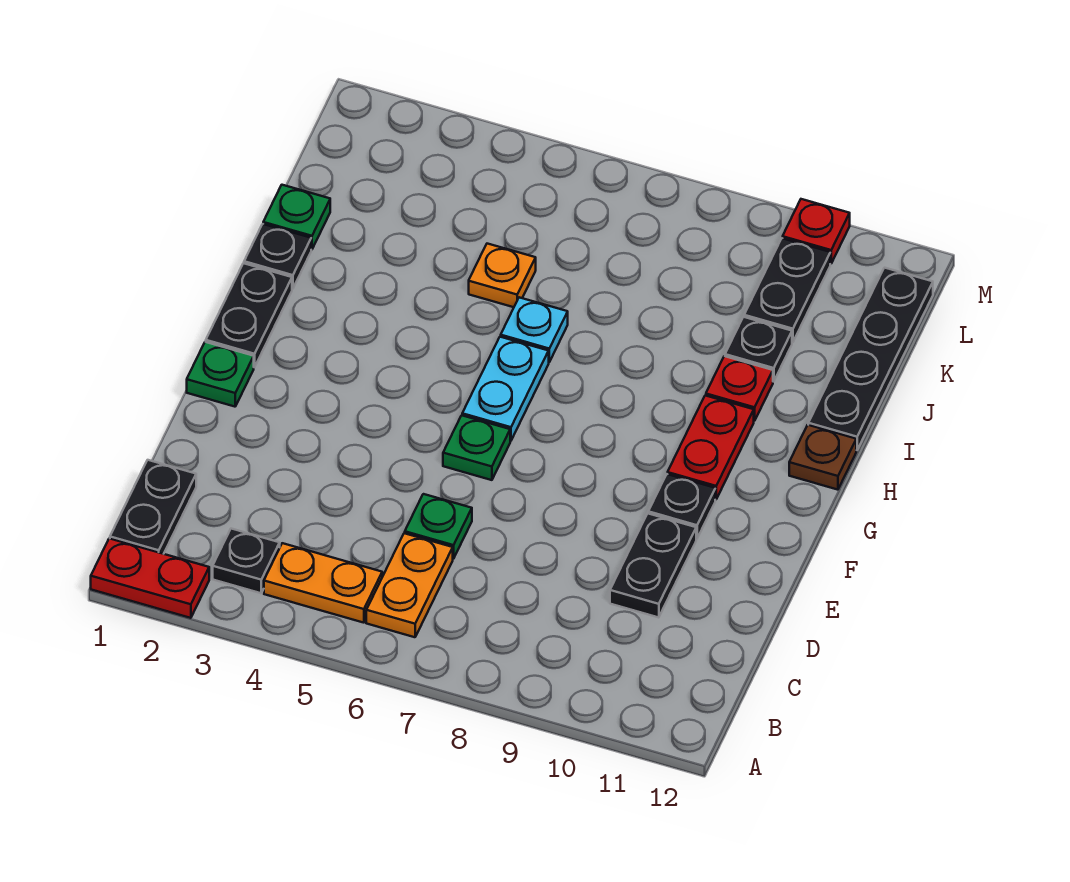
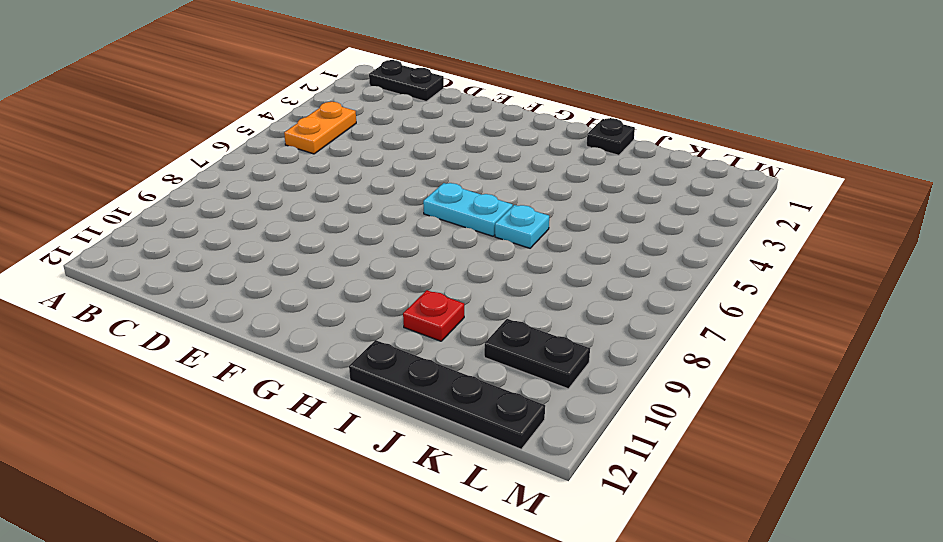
none -> red plate A1:A2 level 1
none -> black plate B3 level 1
none -> orange plate B6:C6 level 1

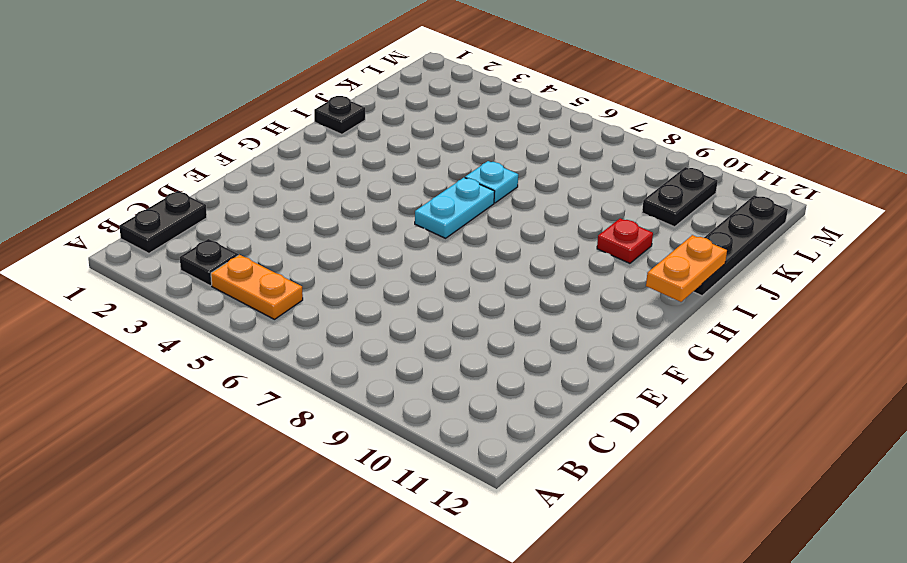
orange plate H12:I12 level 2 -> orange plate B6:C6 level 1
none -> red plate A1:A2 level 1
none -> green plate D6 level 1
none -> black plate D10:E10 level 1

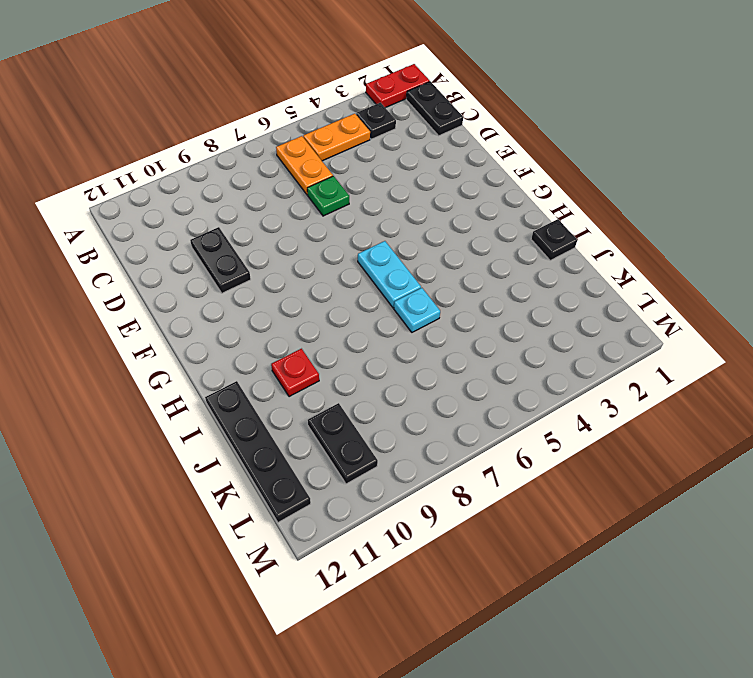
none -> green plate F1 level 1
none -> green plate F6 level 1
none -> black plate F10 level 1

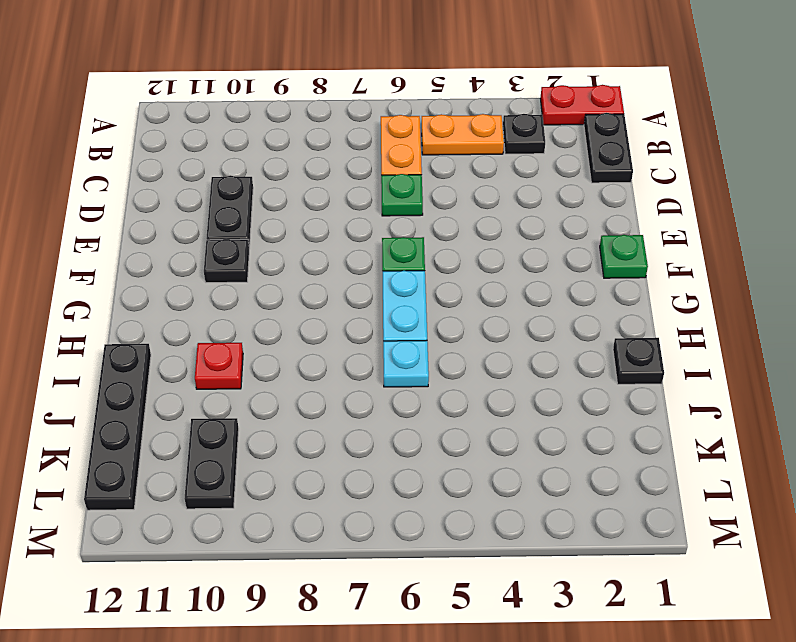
none -> black plate G1:H1 level 1
none -> red plate G10:H10 level 1
none -> brown plate H12 level 1

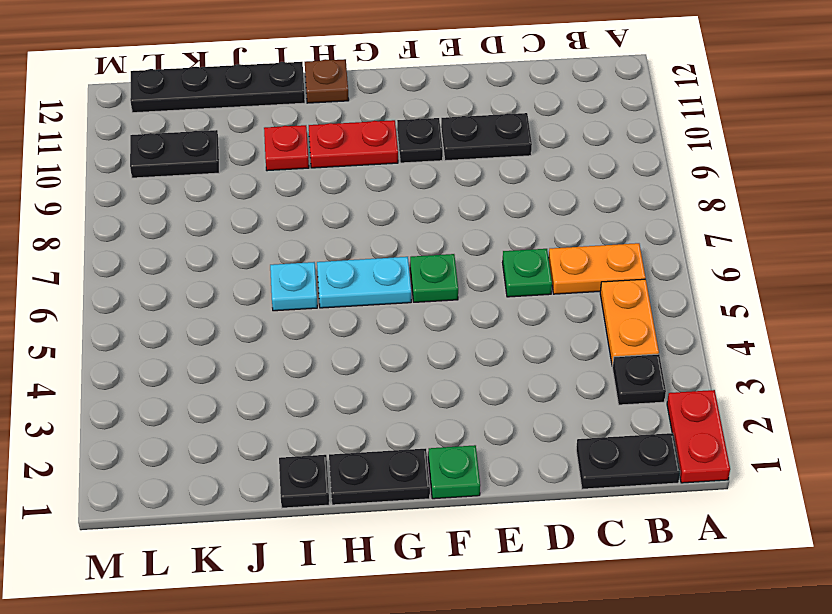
none -> green plate J1 level 1
none -> orange plate J5 level 1
none -> black plate J10 level 1

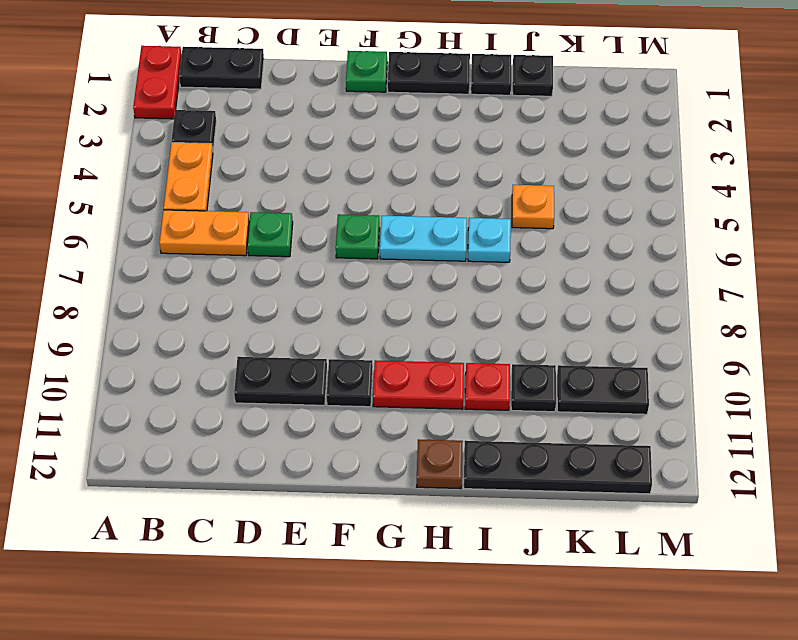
black plate J1 level 1 -> green plate J1 level 1
none -> red plate M10 level 1

